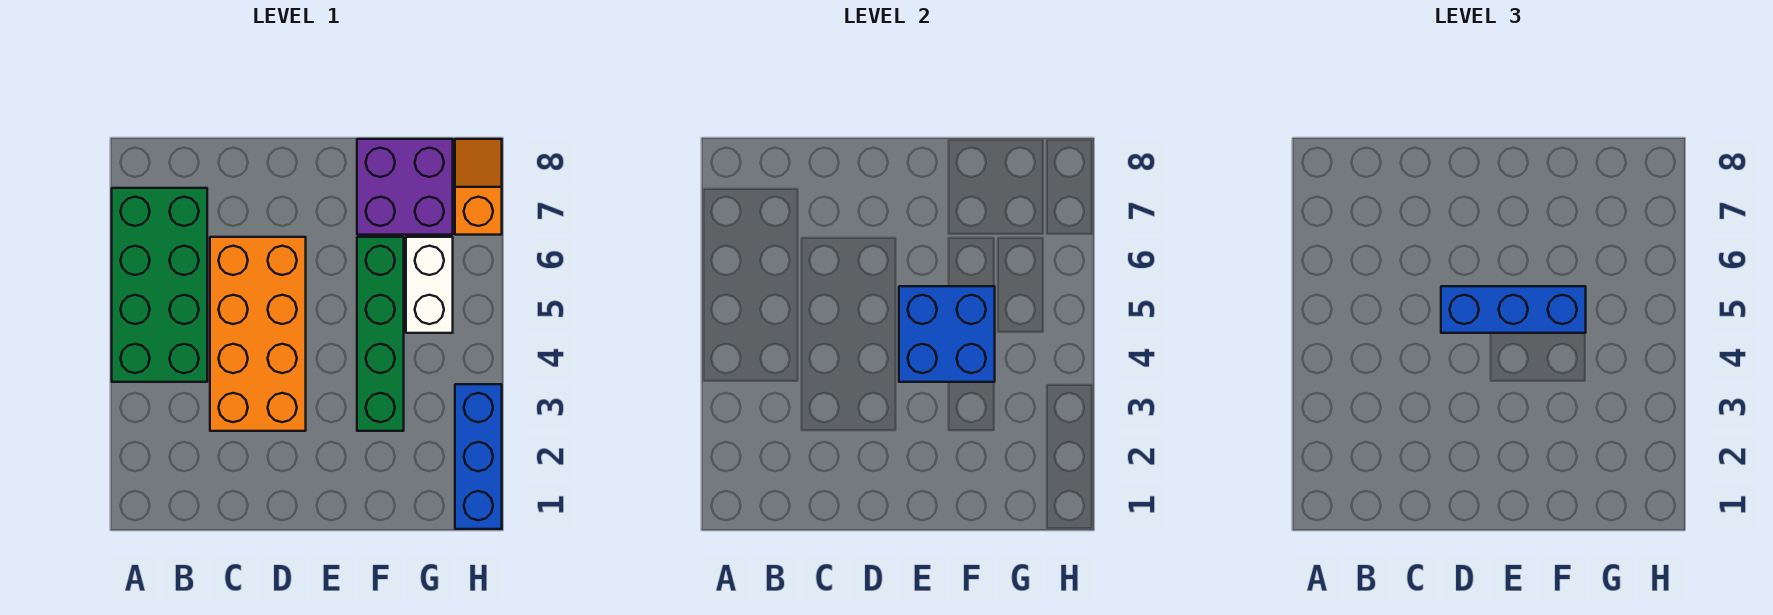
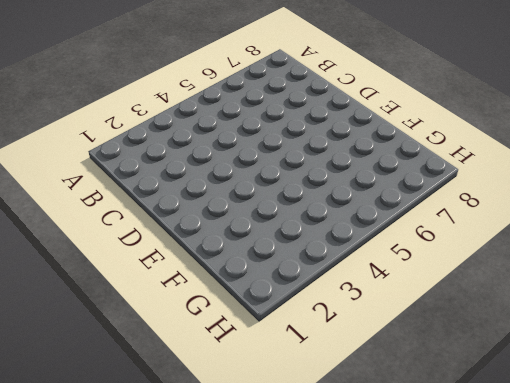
none -> green brick A4:B7 level 1
none -> orange brick C3:D6 level 1

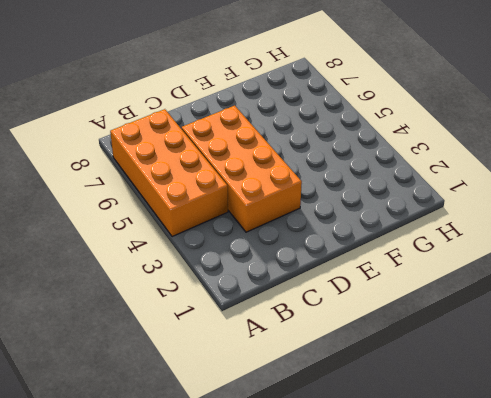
orange brick A4:B7 level 1 -> green brick A4:B7 level 1
none -> green brick F3:F6 level 1
none -> purple brick F7:G8 level 1

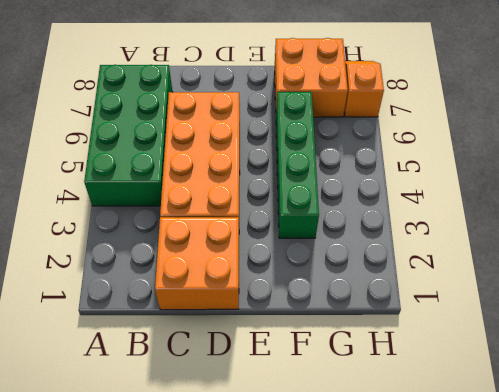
orange brick C1:D2 level 1 -> none
orange brick F7:G8 level 1 -> purple brick F7:G8 level 1
none -> white brick G5:G6 level 1
none -> blue brick H1:H3 level 1

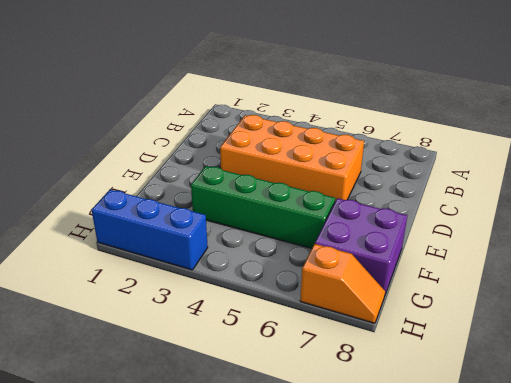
none -> green brick A4:B7 level 1
none -> white brick G5:G6 level 1

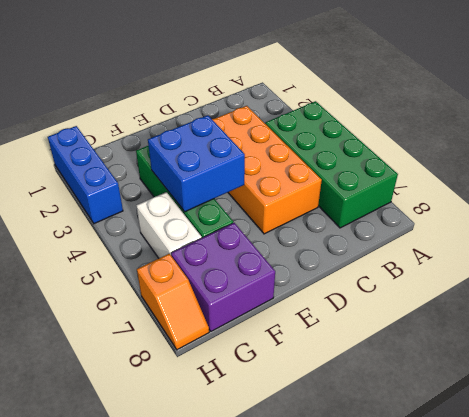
none -> blue brick D5:F5 level 3

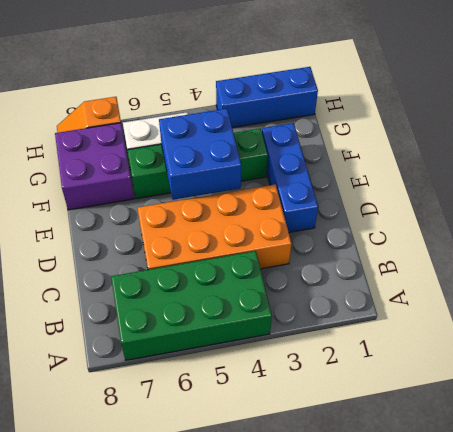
blue brick D2:F2 level 1 -> blue brick D5:F5 level 3

